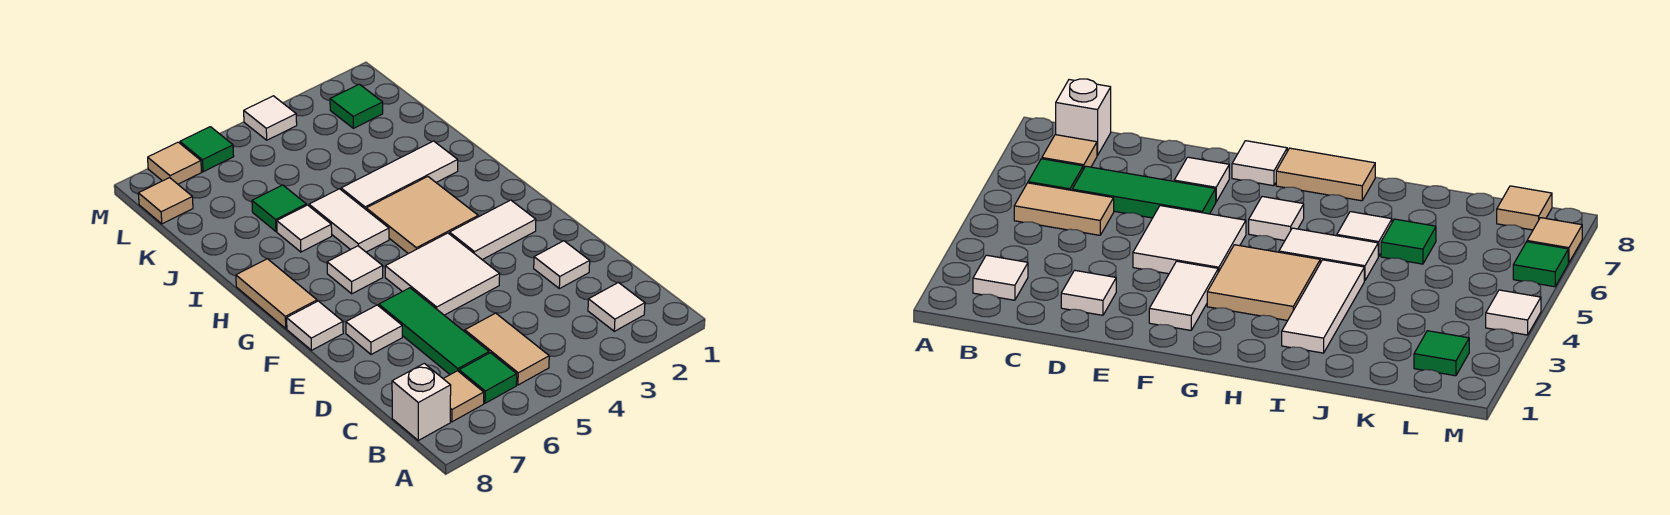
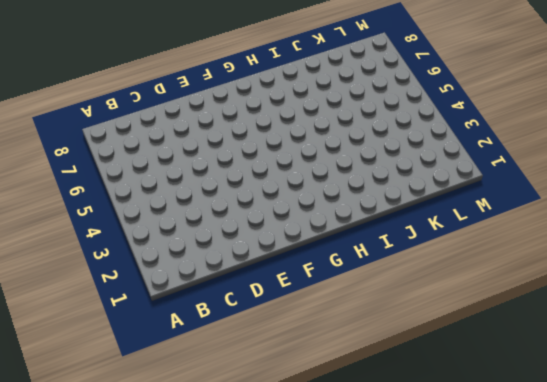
none -> white tile B2 level 1
none -> tan tile B5:C5 level 1
none -> green tile B6 level 1

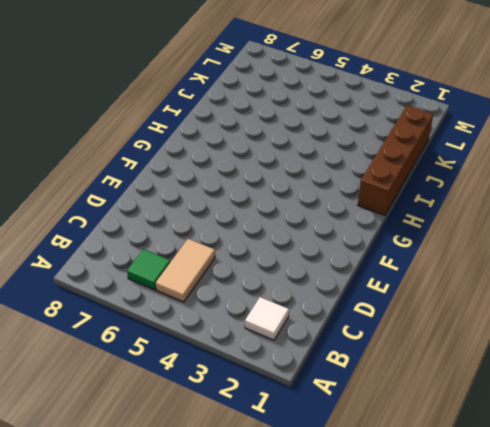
brown brick H1:K1 level 1 -> none
none -> tan tile B7 level 1
none -> white brick B8 level 1
none -> green tile C6:E6 level 1

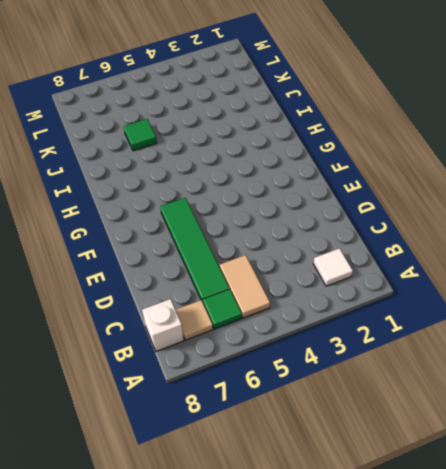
green tile C6:F6 level 1 -> green tile C6:E6 level 1
none -> white tile D2 level 1
none -> white tile E4:F5 level 1
none -> white tile E7 level 1

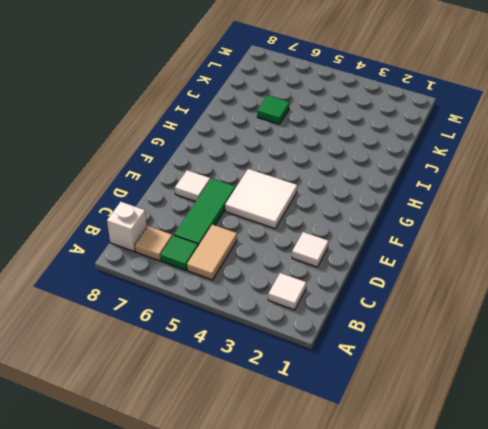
none -> white tile F2:F3 level 1
none -> white tile F8 level 1
none -> tan tile G3:H4 level 1

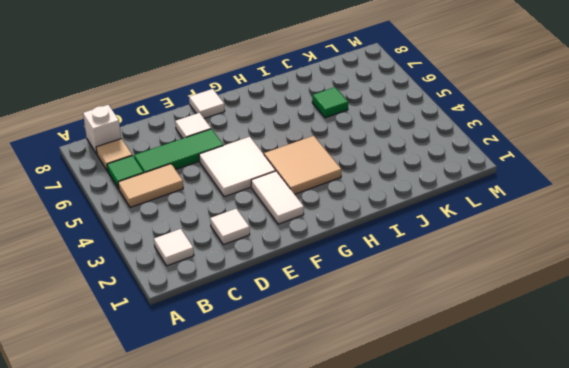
none -> white tile G6 level 1
none -> tan tile G8:H8 level 1
none -> white tile H5:I5 level 1

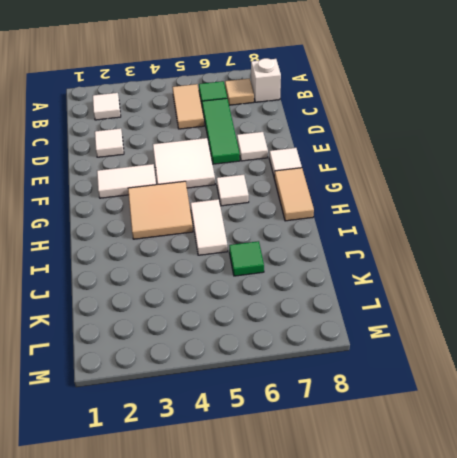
none -> white tile I2:I4 level 1
none -> white tile I6 level 1
none -> green tile L2 level 1

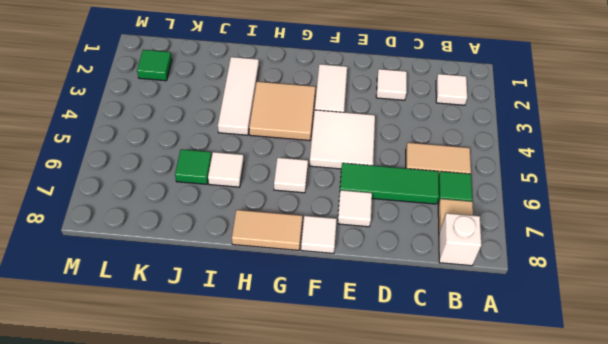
none -> white tile H5:I5 level 1
none -> tan tile L8 level 1
none -> white tile M4 level 1

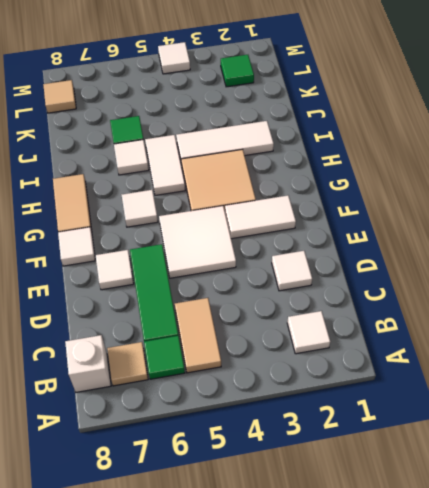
none -> green tile M6 level 1
none -> tan tile M7 level 1

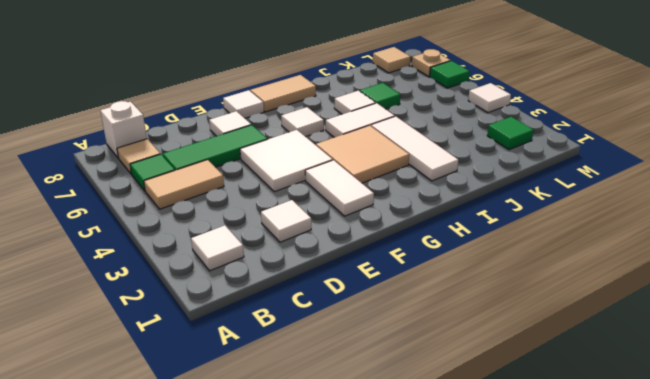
tan plate M7 level 1 -> tan tile M7 level 1

